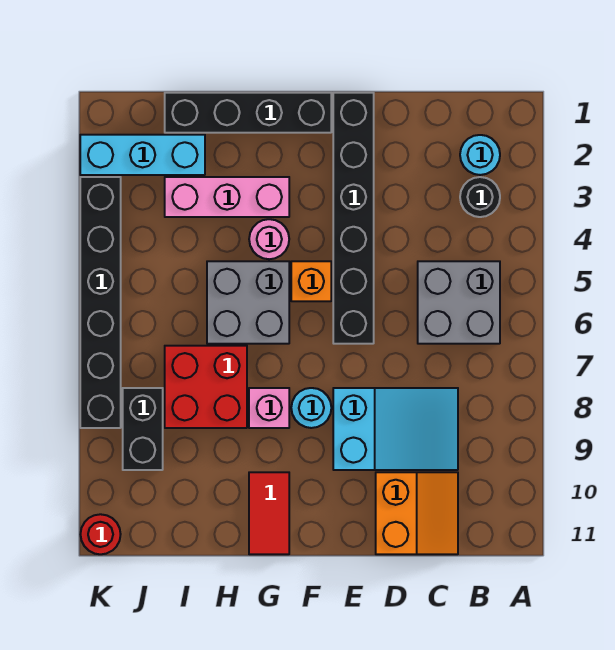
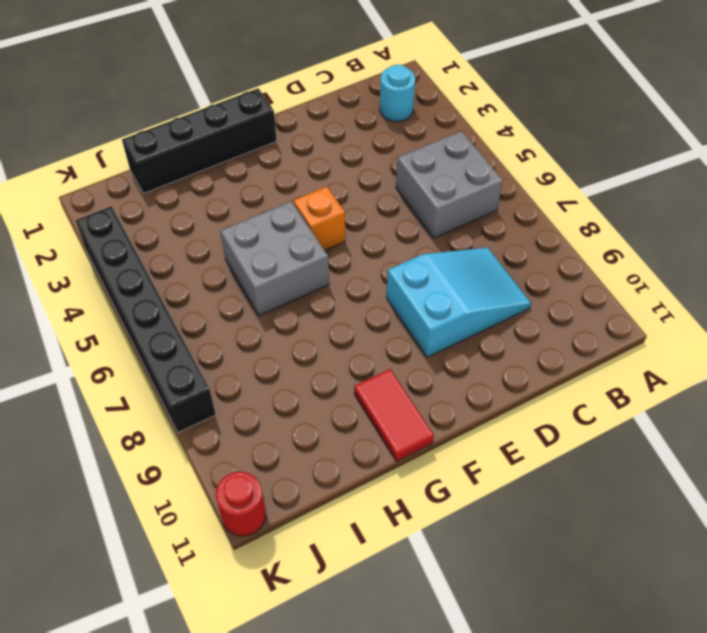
none -> black round brick B3 level 1
none -> orange slope C10:D11 level 1 top D
none -> black brick E1:E6 level 1

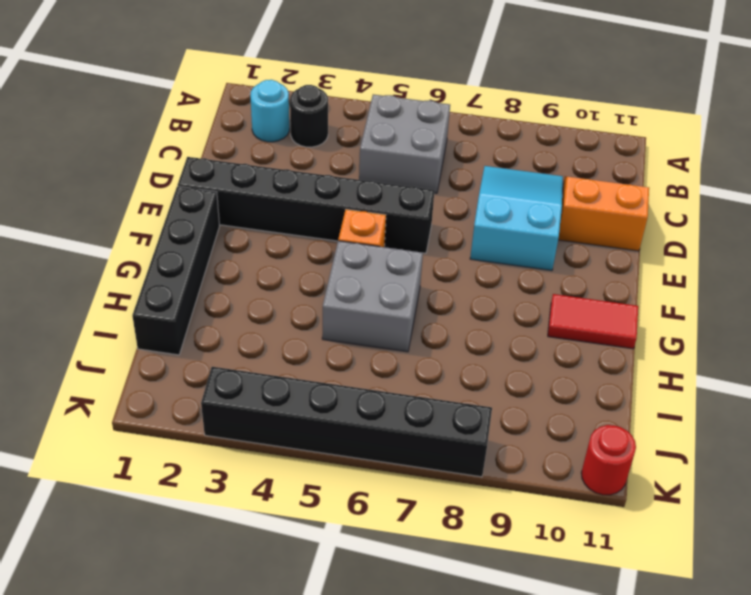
none -> cyan round brick F8 level 1
none -> pink brick G3:I3 level 1
none -> pink round brick G4 level 1

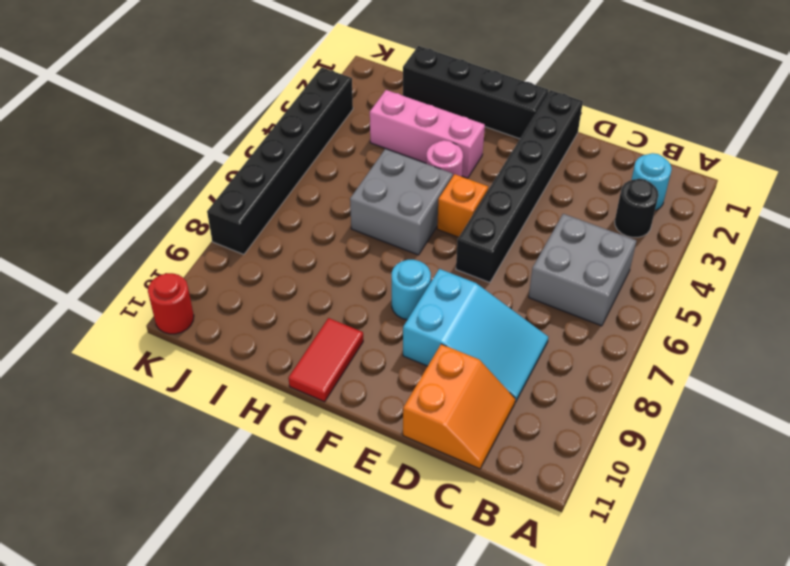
none -> pink brick G8 level 1
none -> red brick H7:I8 level 1
none -> cyan brick I2:K2 level 1

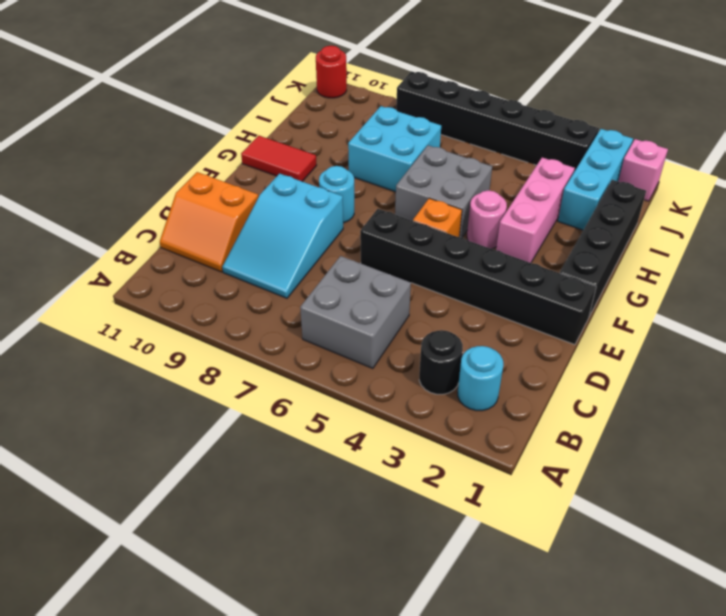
cyan brick H7:I8 level 1 -> red brick H7:I8 level 1
pink brick K1 level 1 -> pink brick G8 level 1
none -> black brick J8:J9 level 1

